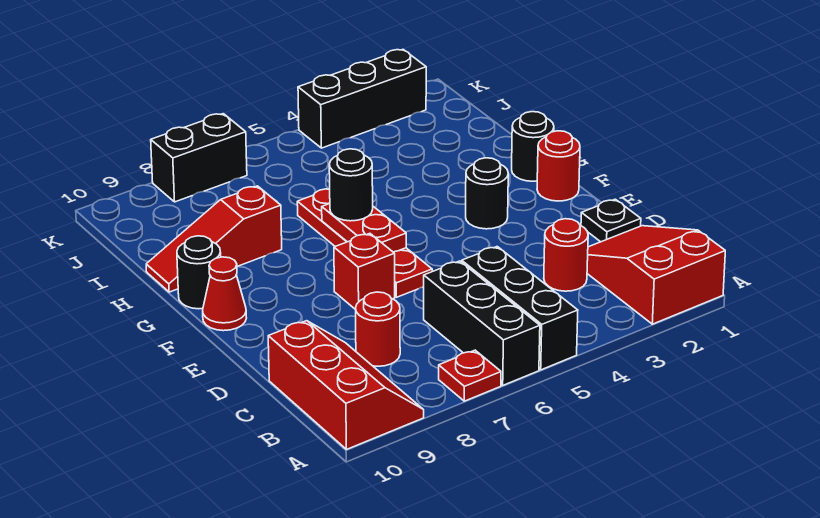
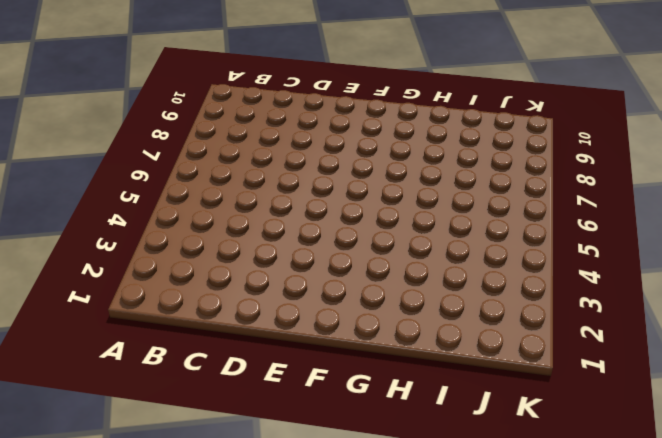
none -> red slope A1:C2 level 1 top A
none -> black brick A5:C5 level 1
none -> black brick A6:C6 level 1

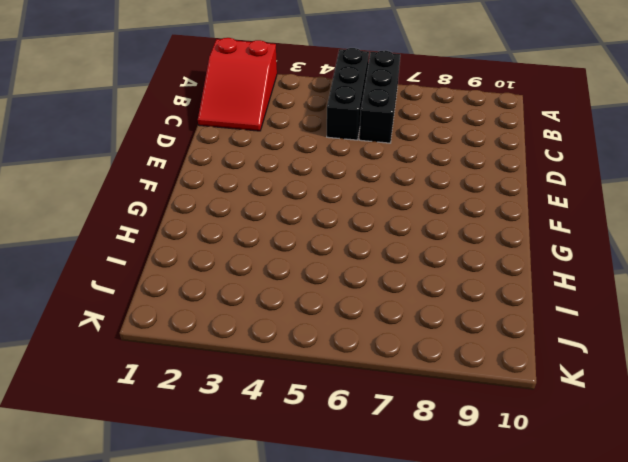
none -> red plate A7 level 1
none -> red slope A9:C10 level 1 top 10
none -> red round brick C3 level 1

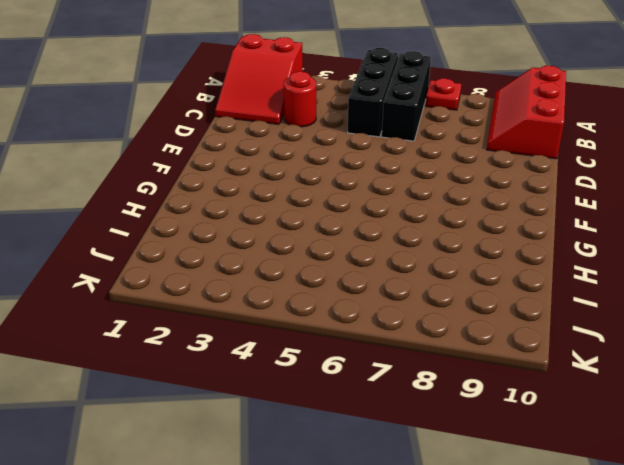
none -> red round brick C8 level 1
none -> black plate D1 level 1
none -> red plate E6:H6 level 1

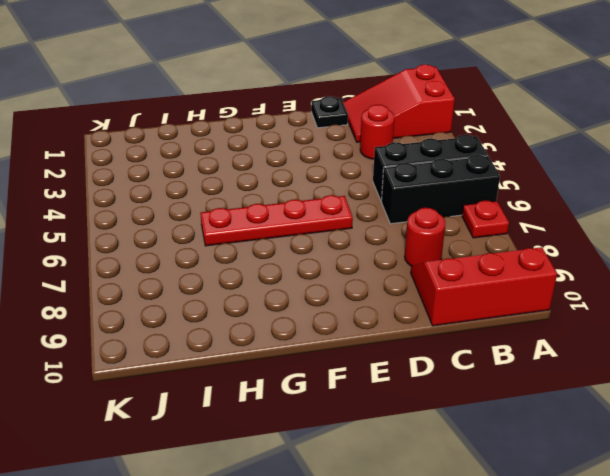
none -> red brick E7 level 1
none -> red round brick F1 level 1
none -> black round brick F3 level 1

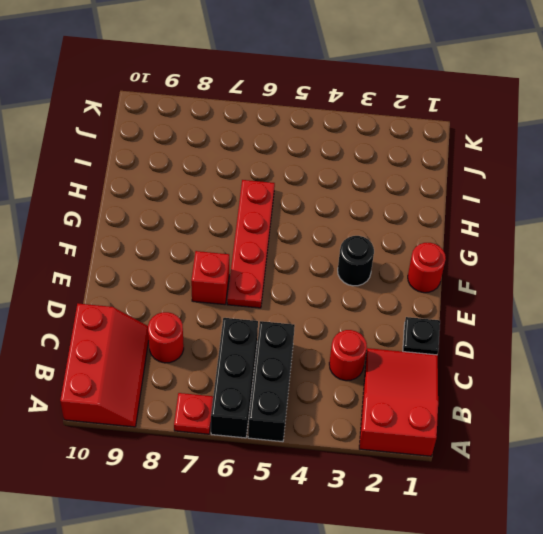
none -> red cone F10 level 1
none -> black round brick G1 level 1
none -> black round brick G10 level 1

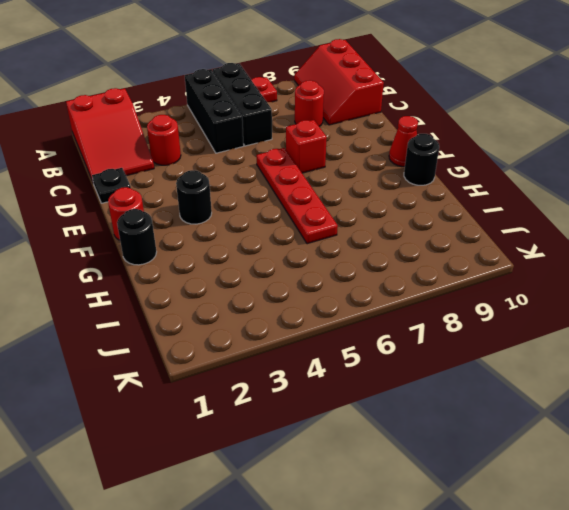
none -> red slope H8:H10 level 1 top 8
none -> black brick K2:K4 level 1
none -> black brick K7:K8 level 1

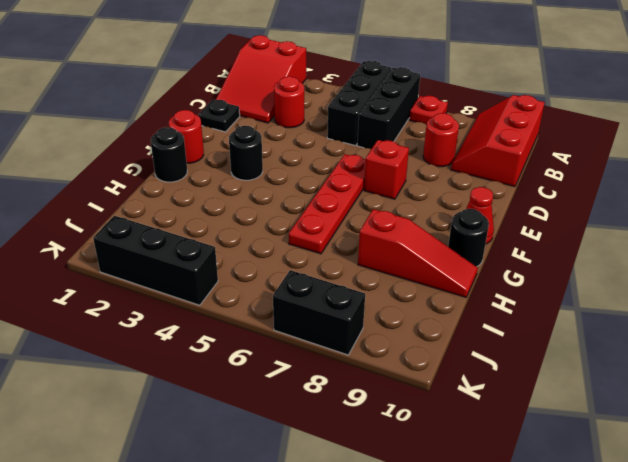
none -> red plate F6:G6 level 2
none -> black round brick G6 level 3

